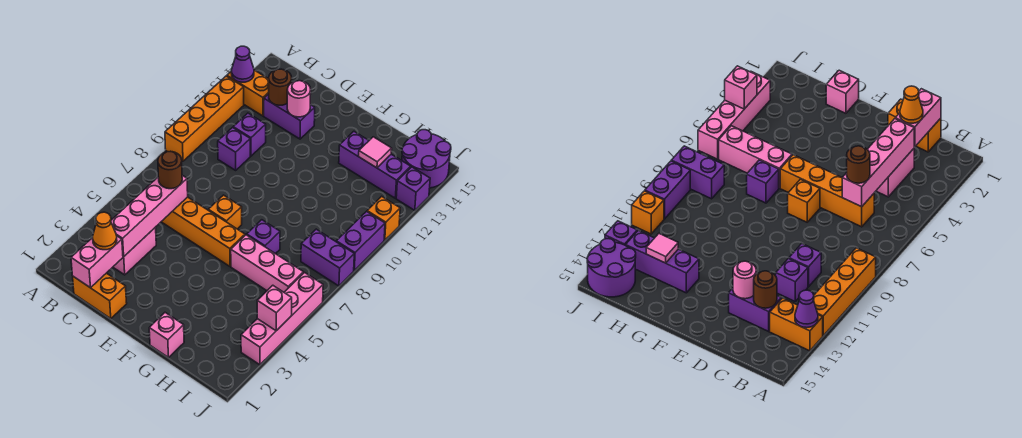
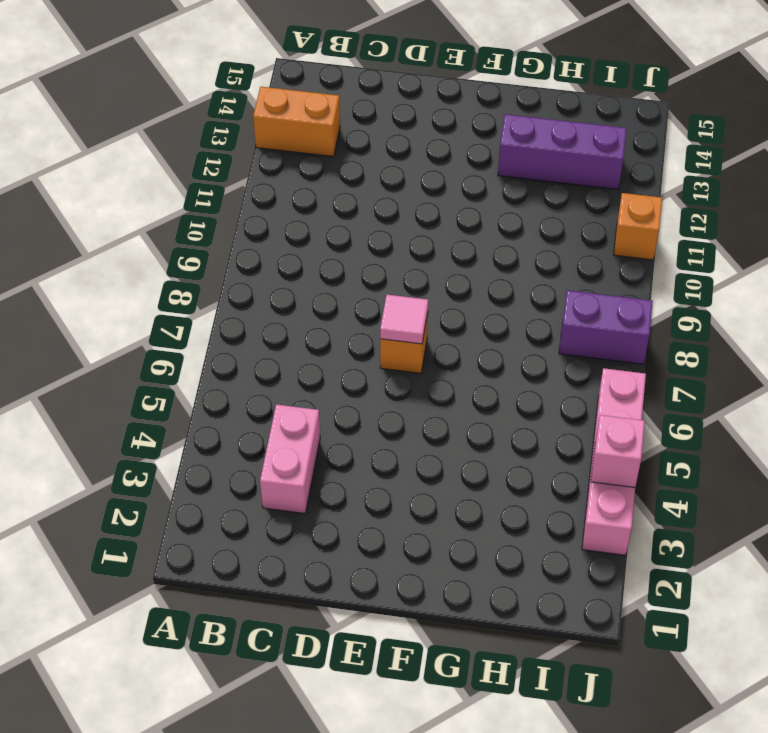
pink tile E7 level 2 -> pink tile H13 level 2
none -> orange brick A9:A12 level 1
none -> orange brick C1:D1 level 1
none -> orange brick C6:F6 level 1

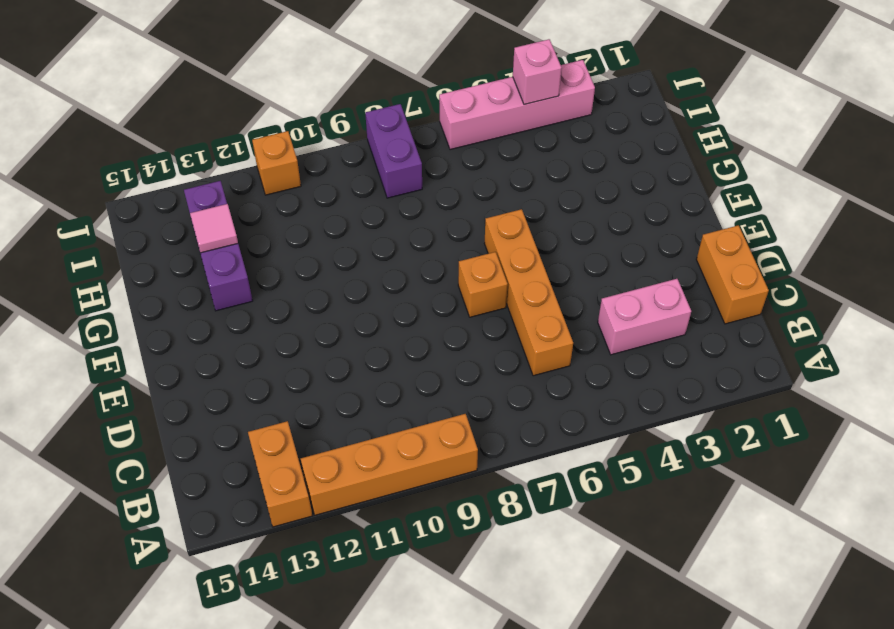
none -> purple brick C10 level 1
none -> purple brick C11 level 1
none -> purple brick C13:D13 level 1

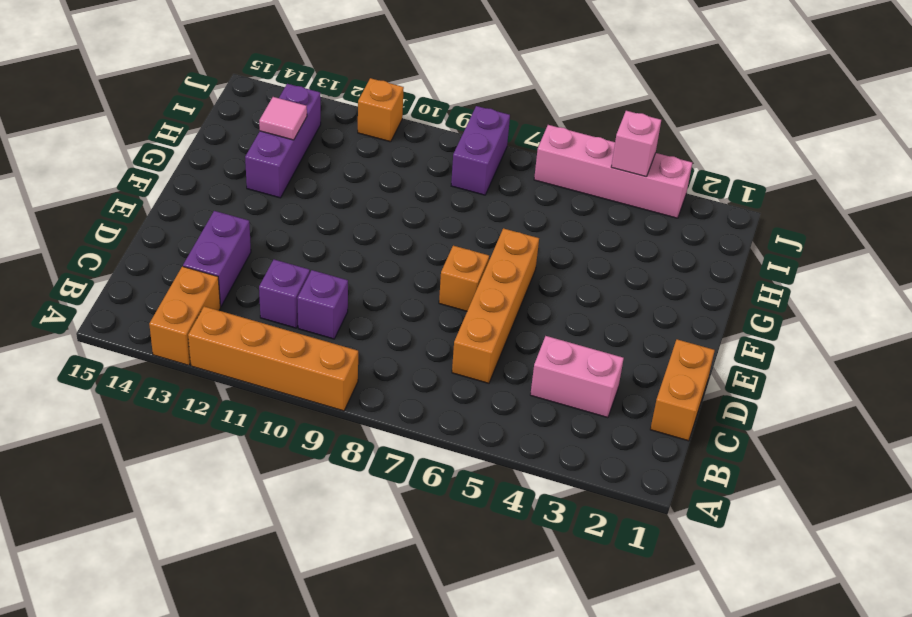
none -> pink brick G1 level 1
none -> pink brick G6:I6 level 1
none -> purple brick G7 level 1

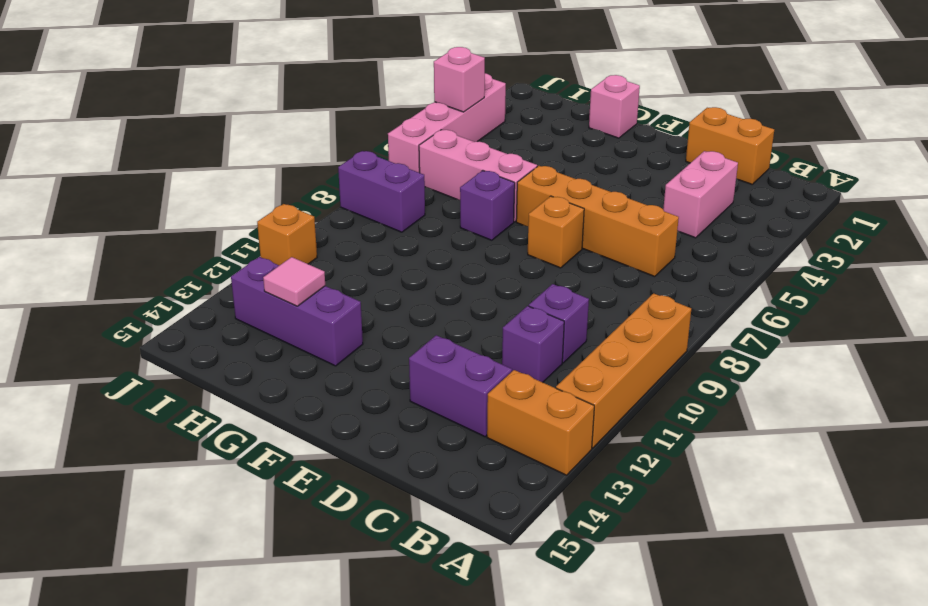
none -> purple round brick I14:J15 level 1
none -> purple brick J9:J10 level 1
none -> purple brick J13 level 1

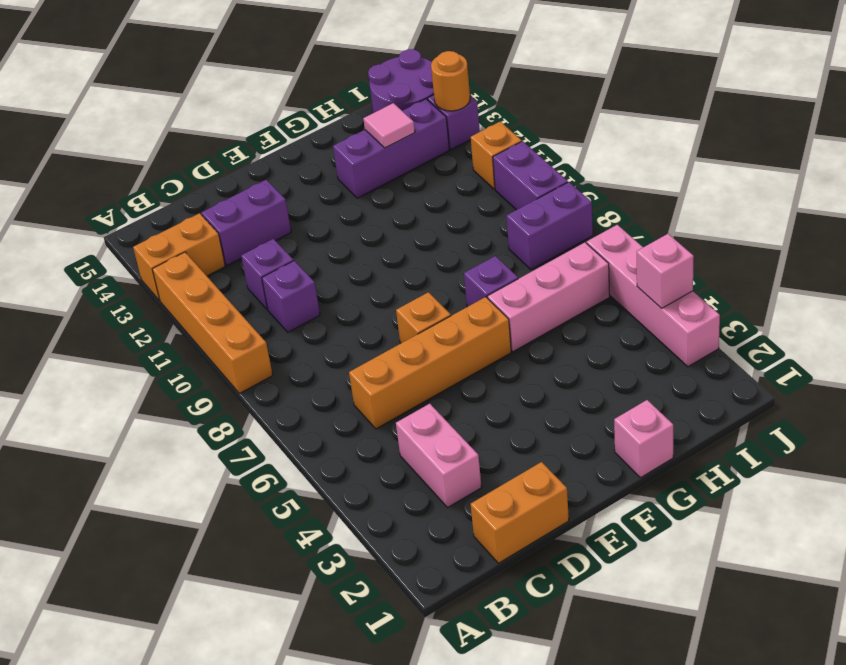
orange round brick J13 level 2 -> none
none -> purple cone A13 level 2
none -> pink brick C1:C2 level 2
none -> pink brick C3:C6 level 2

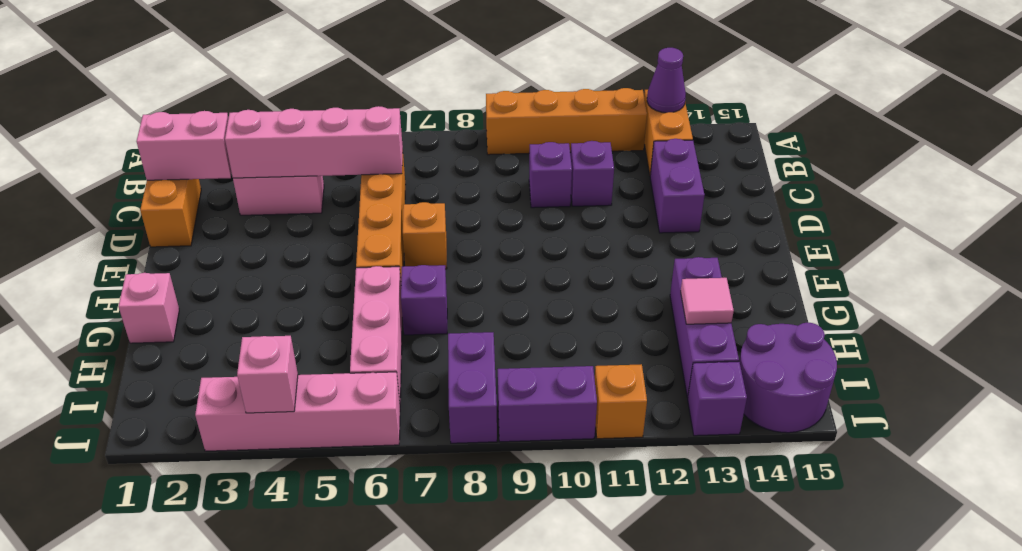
none -> brown round brick C13 level 2
none -> pink round brick D13 level 2
none -> orange cone C2 level 3

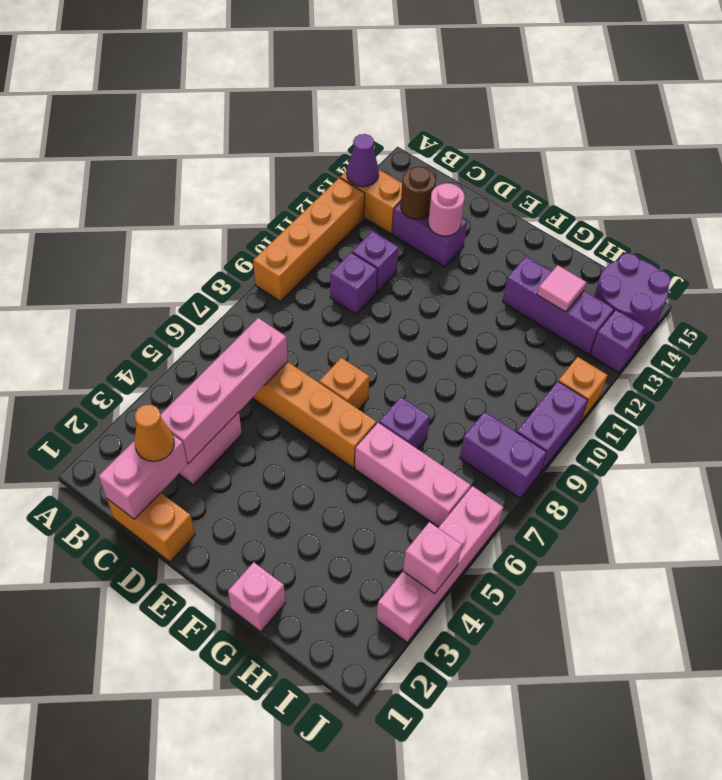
none -> brown round brick C6 level 3

